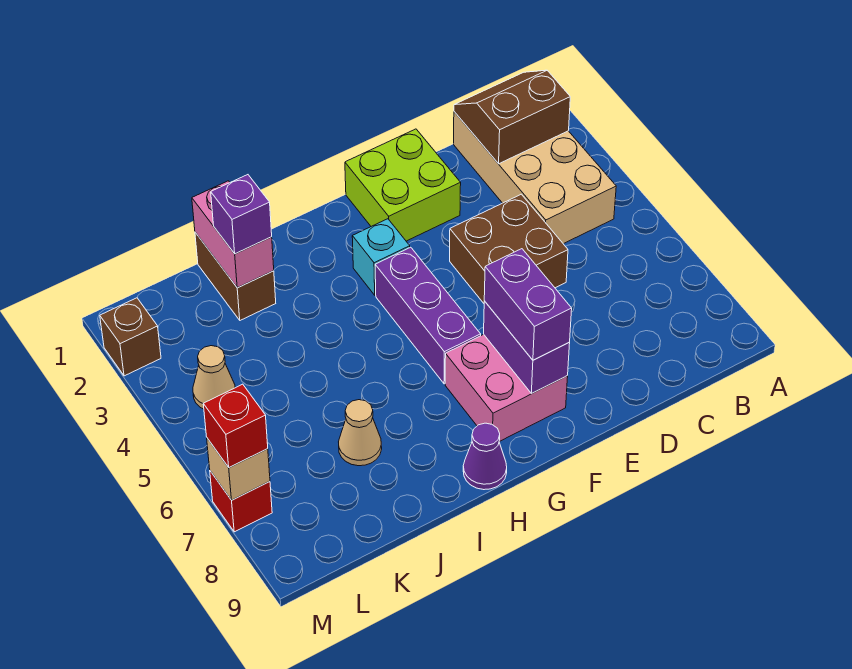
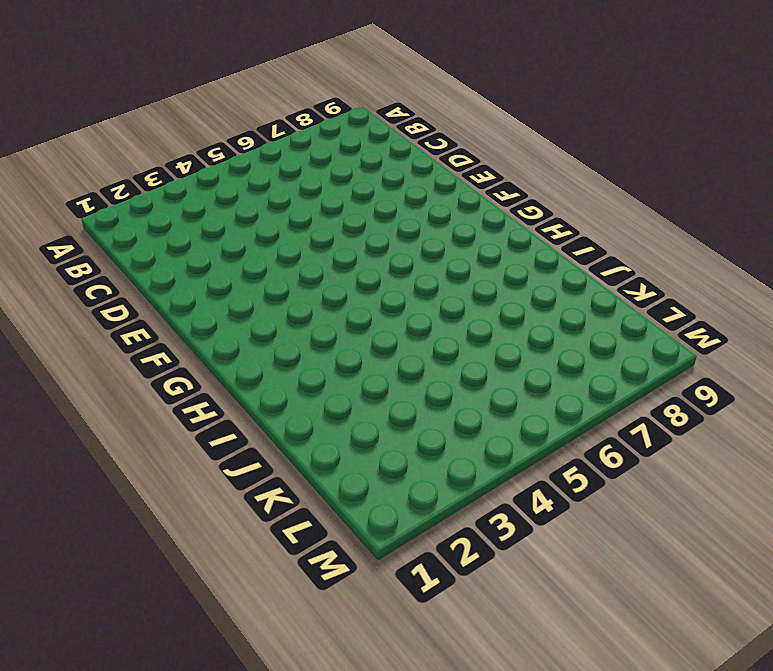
none -> tan brick B1:C4 level 1
none -> brown brick D4:E5 level 1
none -> lime brick E1:F2 level 1

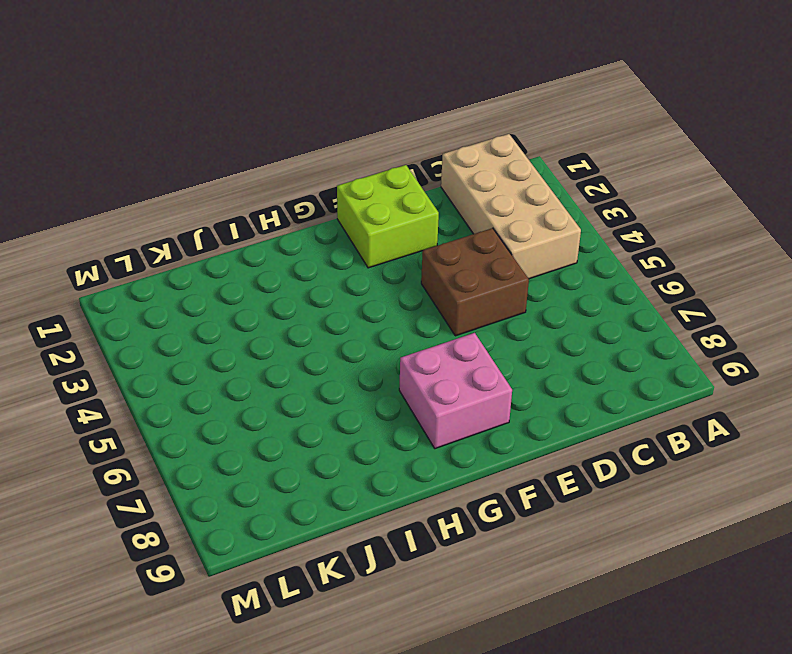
none -> cyan brick G3 level 1
none -> purple brick G4:G6 level 1
none -> purple cone H9 level 1

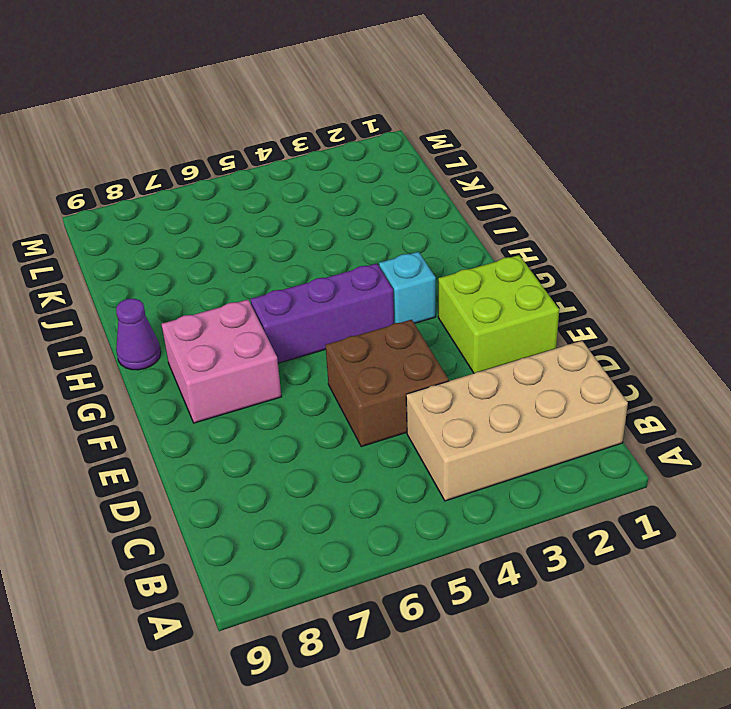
none -> brown brick J1:J2 level 1
none -> tan cone J7 level 1
none -> tan cone L4 level 1

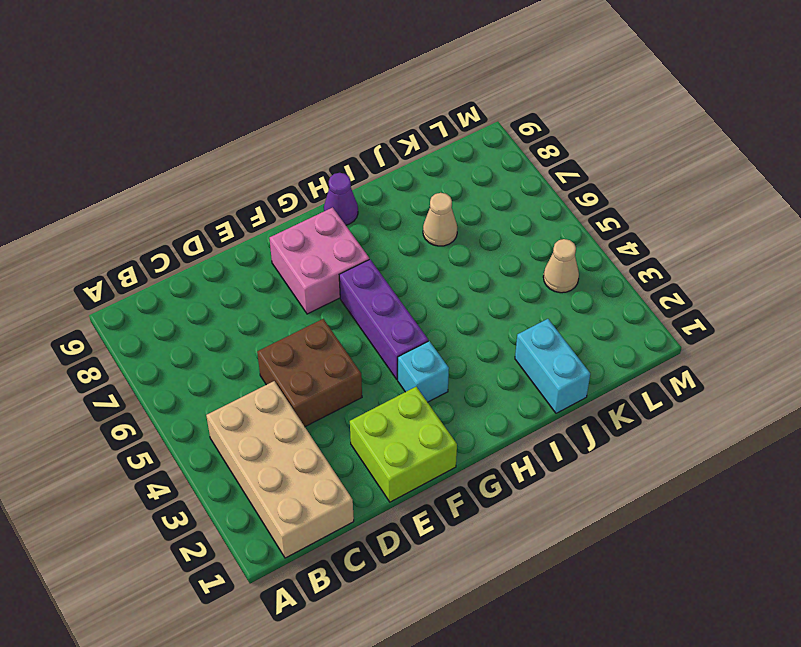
cyan brick J1:J2 level 1 -> brown brick J1:J2 level 1
none -> brown brick M2 level 1
none -> red brick M7 level 1
none -> brown slope B1:C2 level 2 top 2

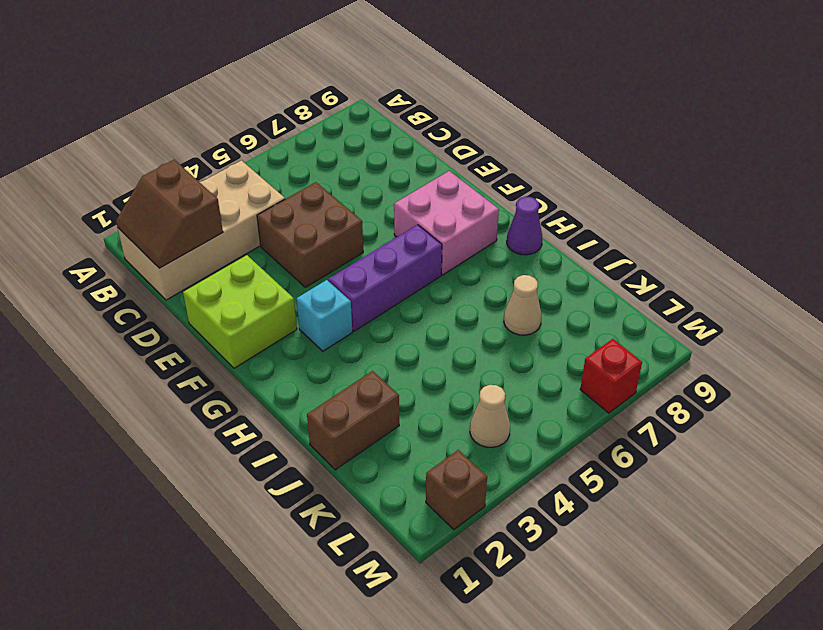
none -> purple brick F7:F8 level 2
none -> pink brick J1:J2 level 2
none -> tan brick M7 level 2

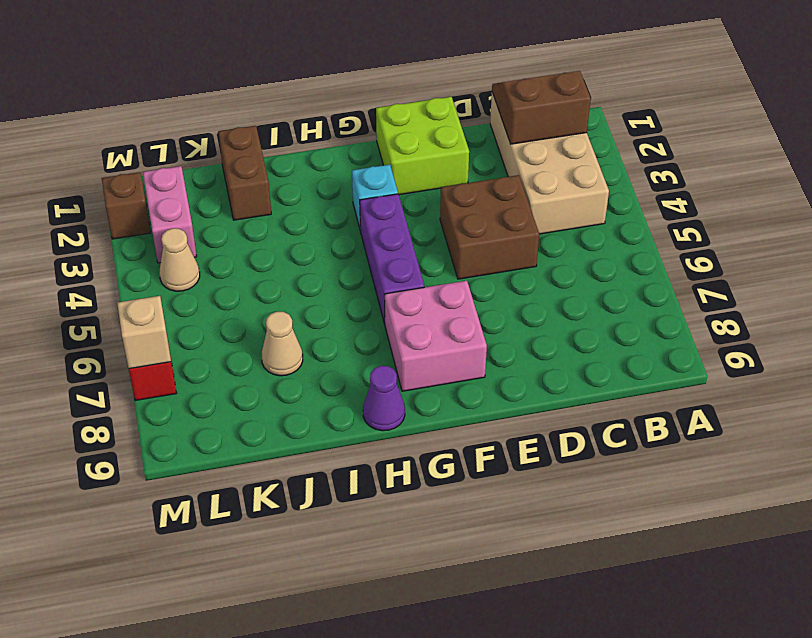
pink brick L2:L3 level 1 -> pink brick J1:J2 level 2
none -> purple brick F7:F8 level 2
none -> purple brick F7:F8 level 3
none -> purple brick J2 level 3

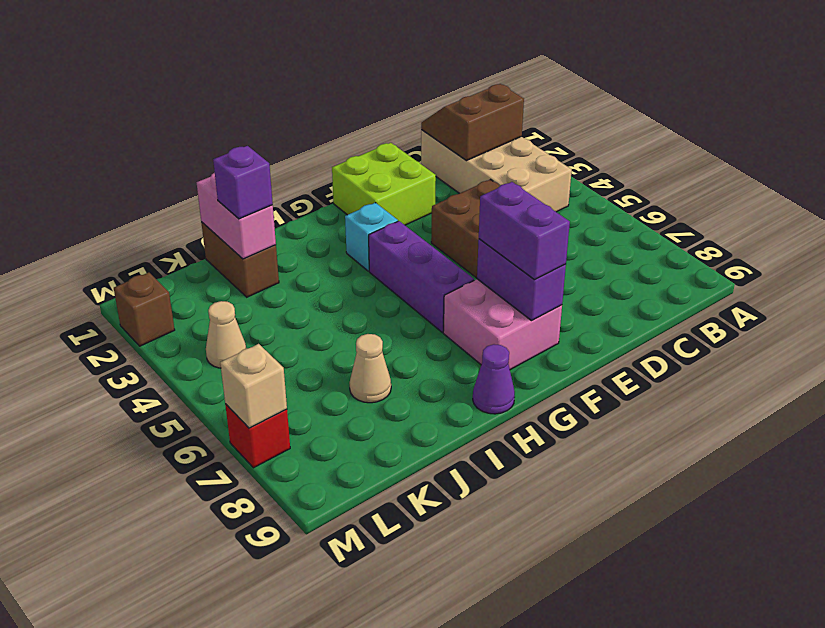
none -> red brick M7 level 3

